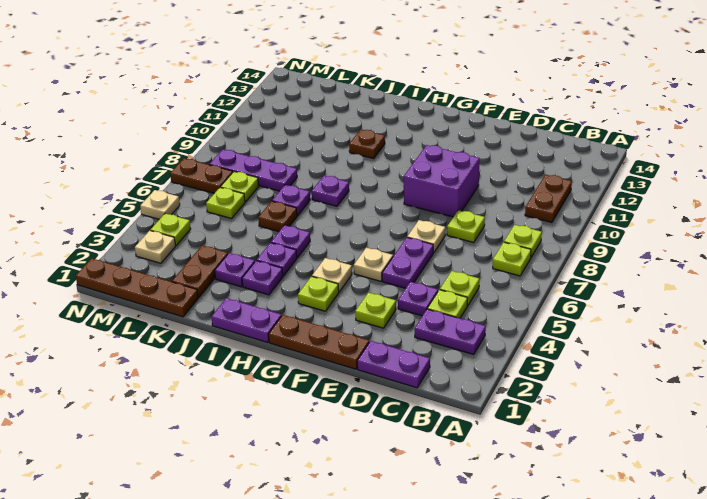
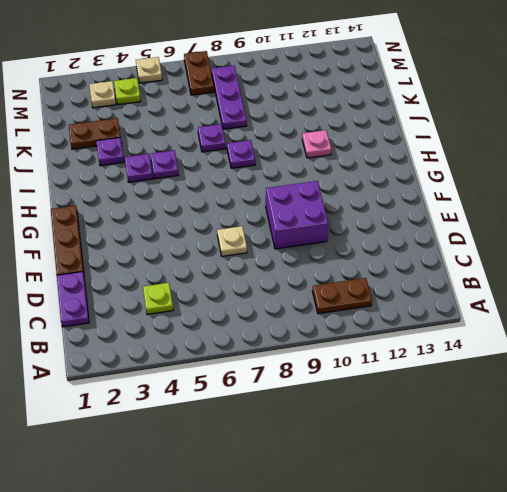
pink plate I11 level 1 -> brown plate I11 level 1
none -> purple plate B3:C3 level 1
none -> lime plate B7 level 1
none -> lime plate B8 level 1
none -> lime plate C5 level 1

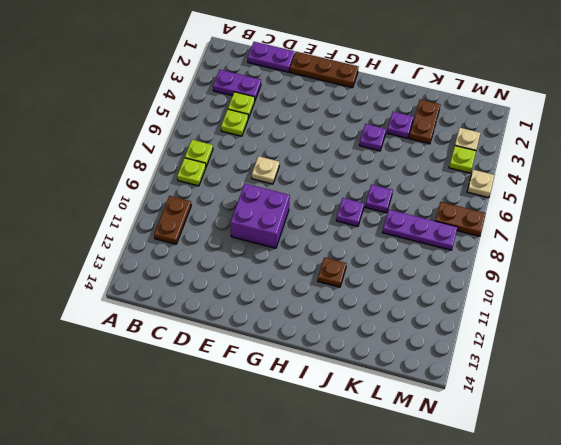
none -> purple plate D4 level 1
none -> lime plate D8 level 1
none -> lime plate E3 level 1
none -> purple plate E5:E6 level 1

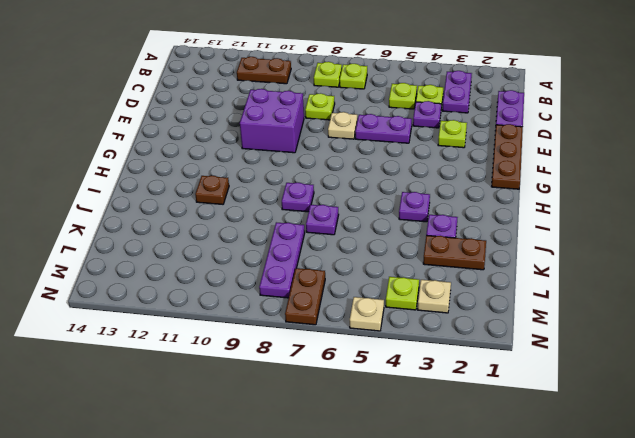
none -> tan plate F5 level 1
none -> lime plate G3 level 1
none -> tan plate G4 level 1
none -> purple plate H1:I1 level 1

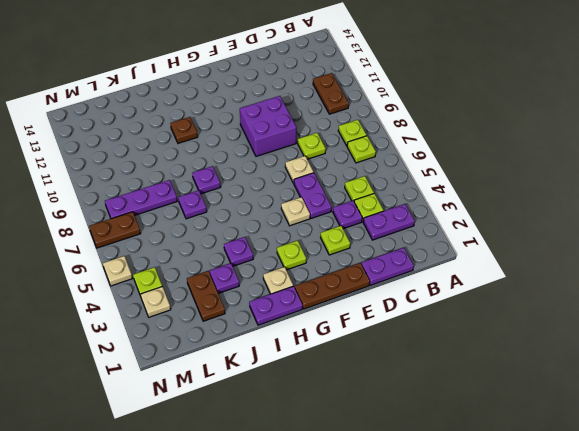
tan plate H2 level 1 -> tan plate G4 level 1
none -> purple plate I3 level 1
none -> purple plate I5 level 1
none -> brown plate J6 level 1
none -> brown plate K1:N1 level 1

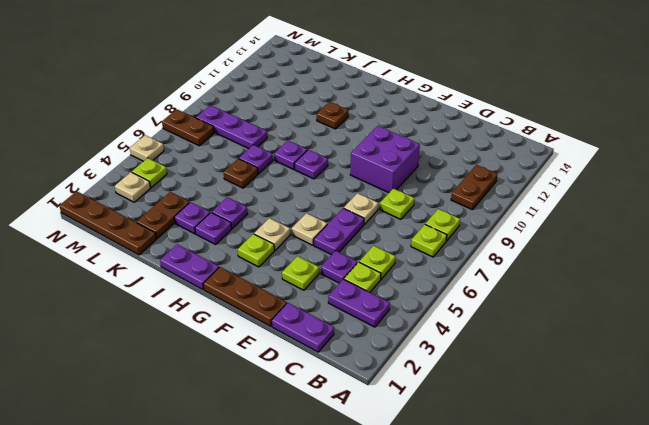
purple plate H8 level 1 -> purple plate I5 level 1
none -> lime plate L6 level 1
none -> lime plate L7 level 1

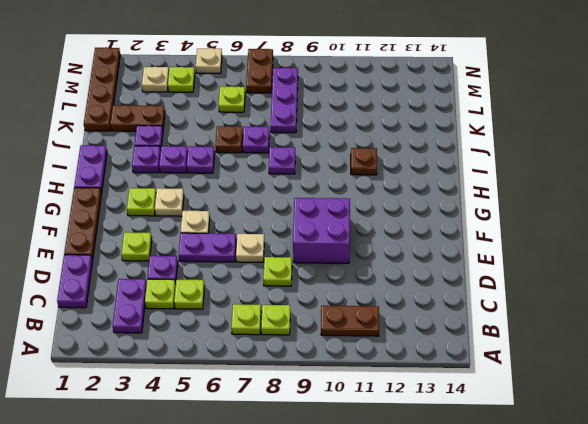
none -> lime plate L7 level 1

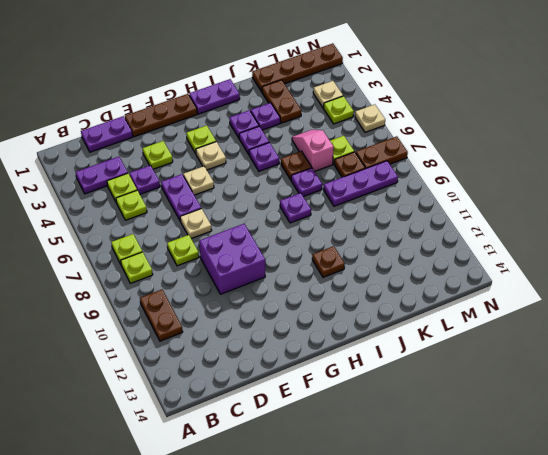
pink slope K5:K6 level 1 top 6 -> none
brown plate L7 level 1 -> lime plate L7 level 1

